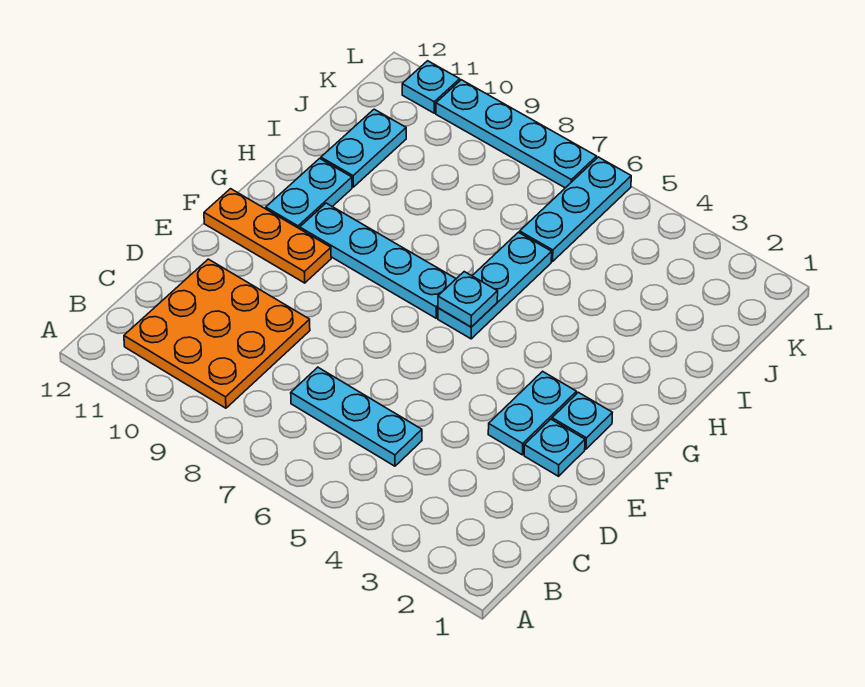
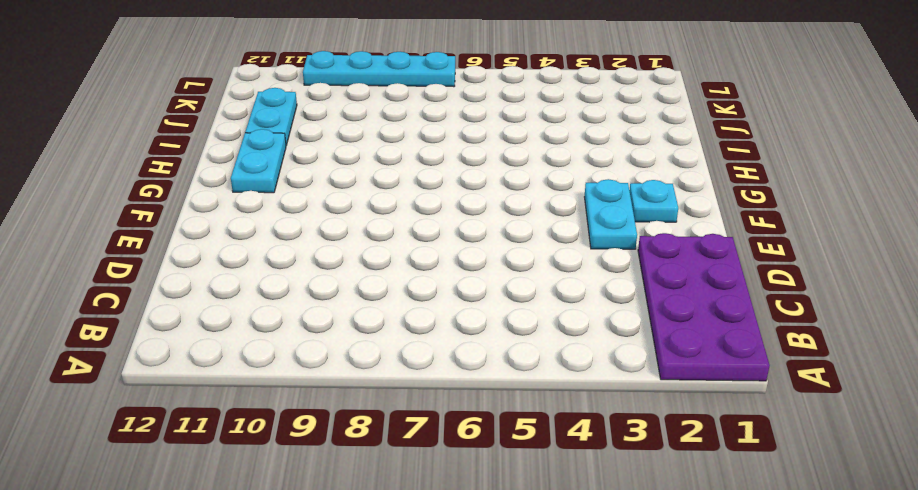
purple plate A1:D2 level 1 -> none
none -> orange plate B9:D11 level 1
none -> cyan plate C5:C7 level 1
none -> cyan plate E2 level 1

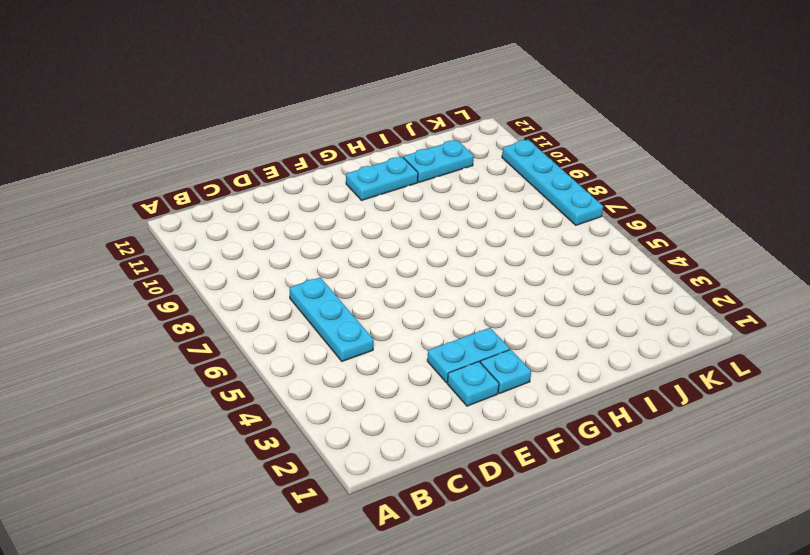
none -> orange plate B9:D11 level 1
none -> orange plate F10:F12 level 1
none -> cyan plate G6:I6 level 1

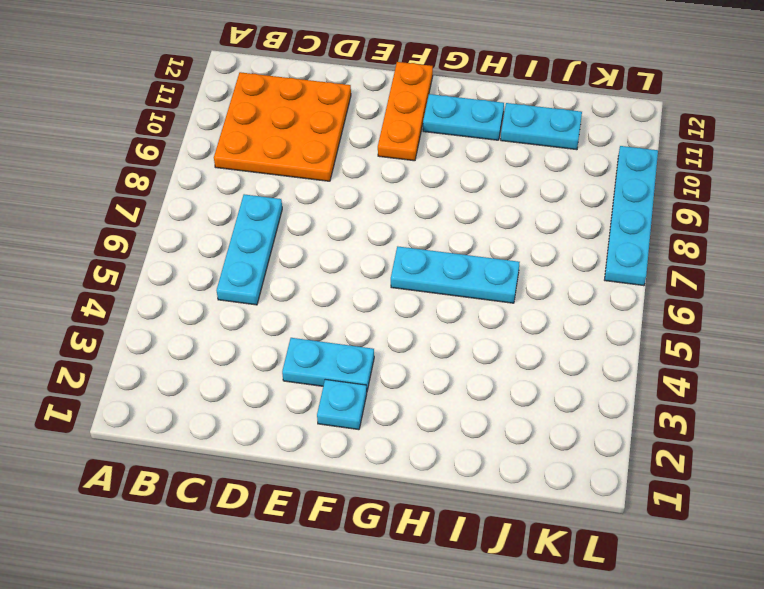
none -> cyan plate E2 level 1
none -> cyan plate G7:G10 level 1
none -> cyan plate J6:L6 level 1

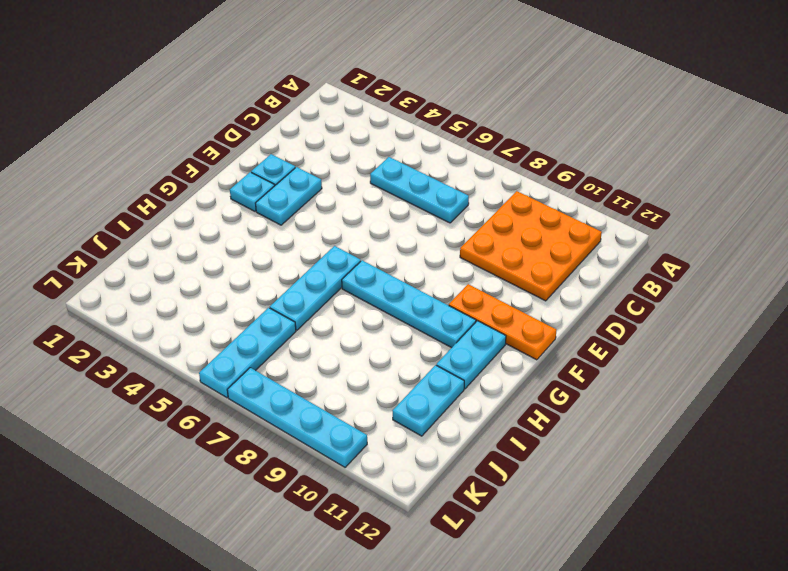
none -> cyan plate L11 level 1
none -> cyan plate G6 level 2

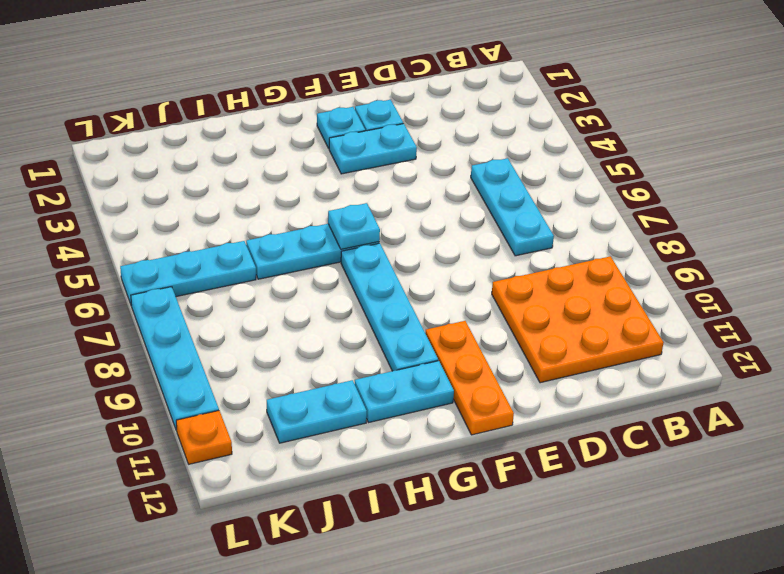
orange plate L11 level 1 -> cyan plate L11 level 1

